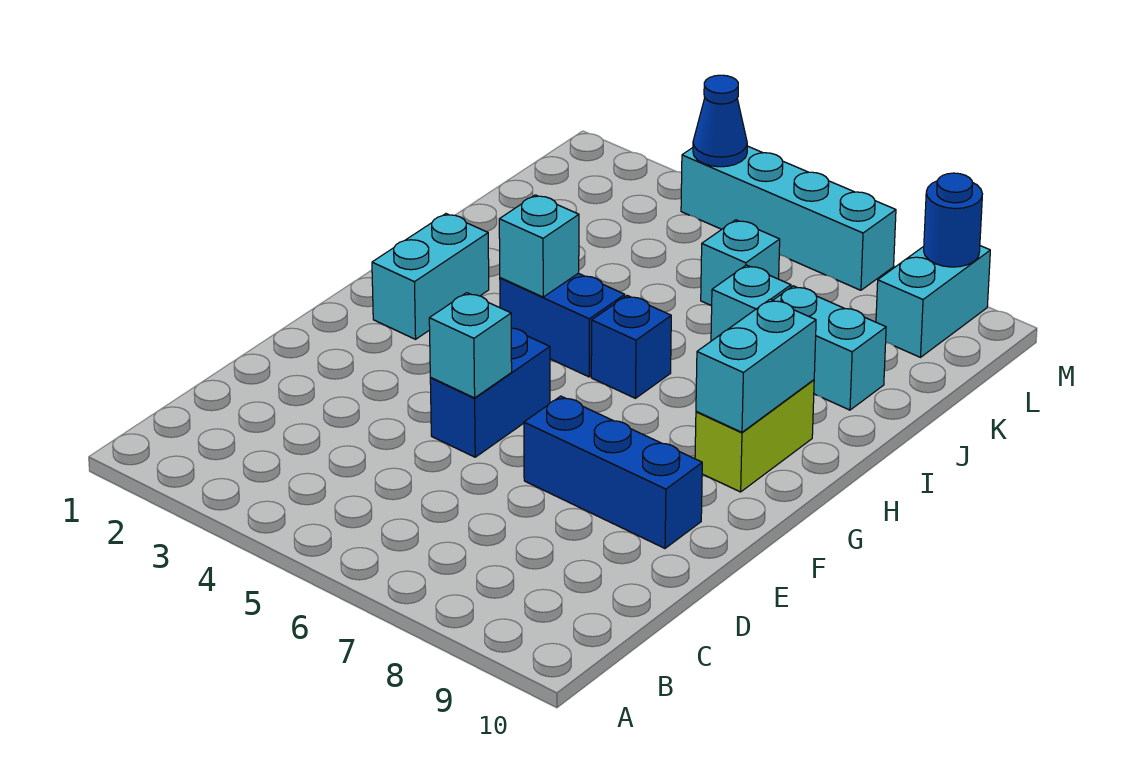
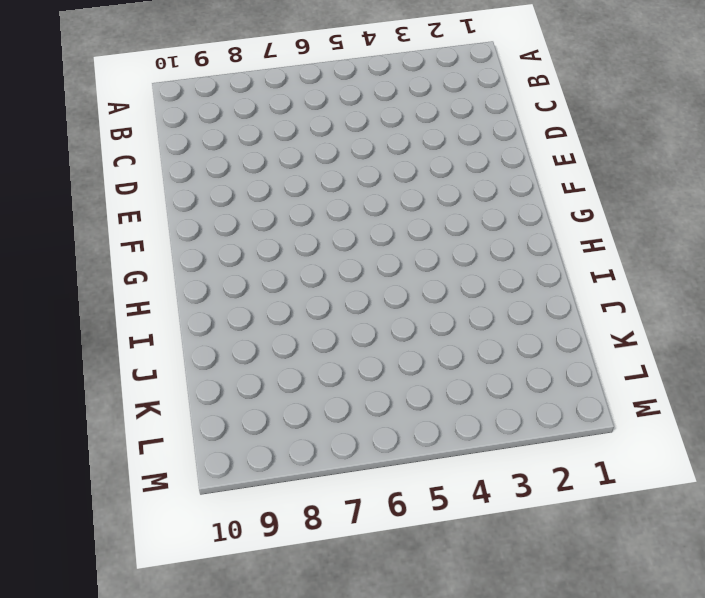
none -> blue brick E5:F5 level 1
none -> blue brick E7:E9 level 1
none -> cyan brick G2:H2 level 1

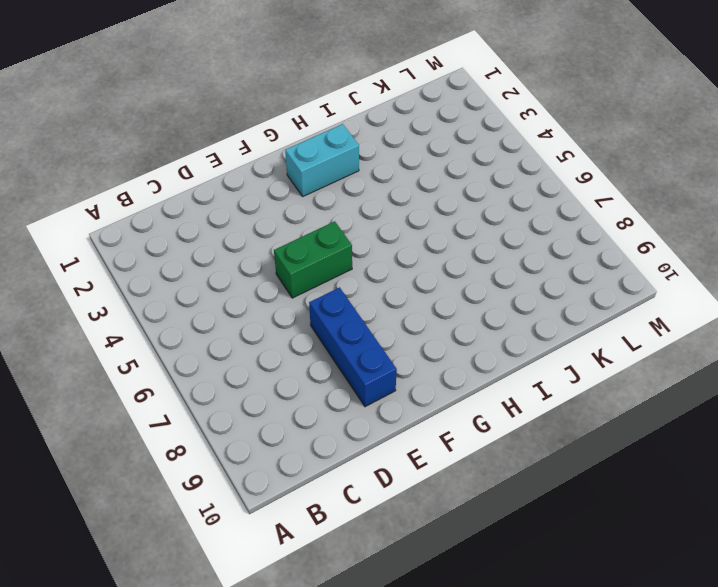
green brick E5:F5 level 1 -> blue brick E5:F5 level 1
none -> lime brick G9:H9 level 1
none -> blue brick H4:H5 level 1
none -> blue brick H6 level 1

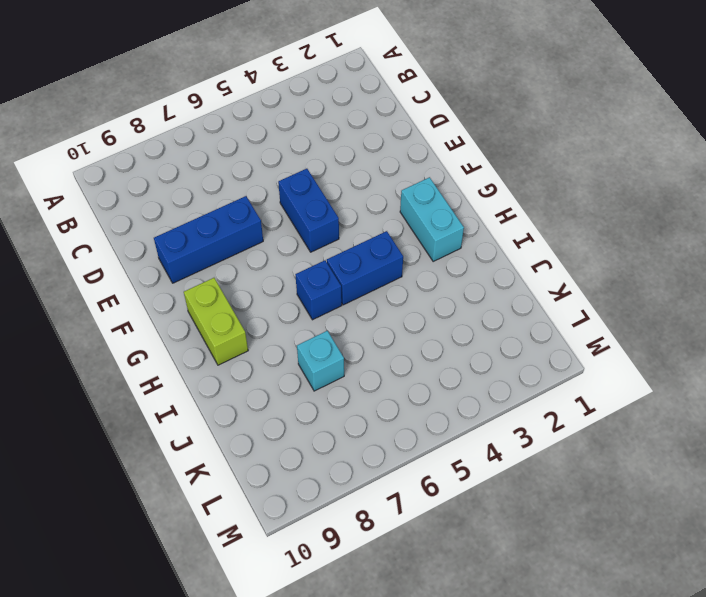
none -> cyan brick J8:J9 level 1
none -> cyan brick K6 level 1
none -> cyan brick L9:M9 level 1

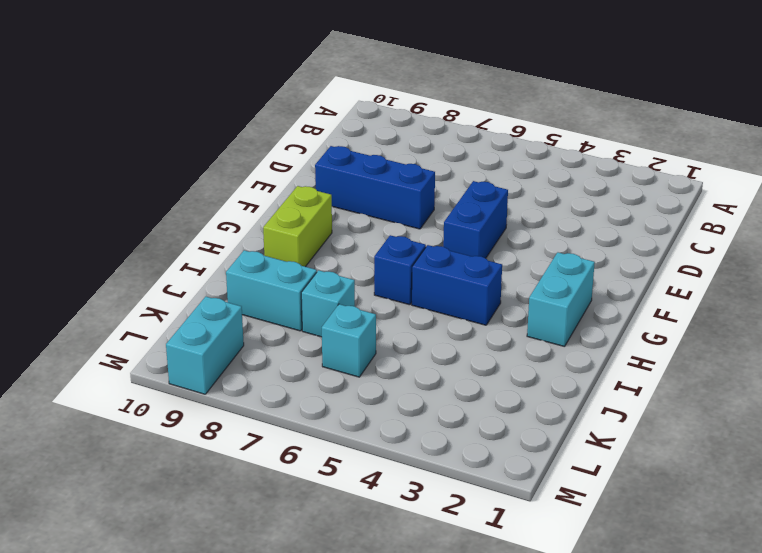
none -> cyan brick M4:M7 level 1
none -> cyan brick E5 level 2
none -> cyan brick G9:H9 level 2

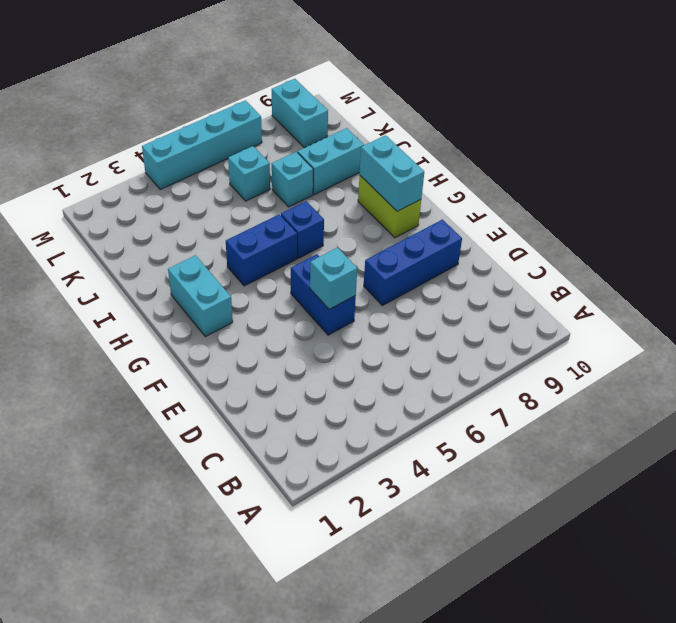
none -> cyan brick H4 level 2
none -> blue cone M4 level 2
none -> blue round brick M9 level 2

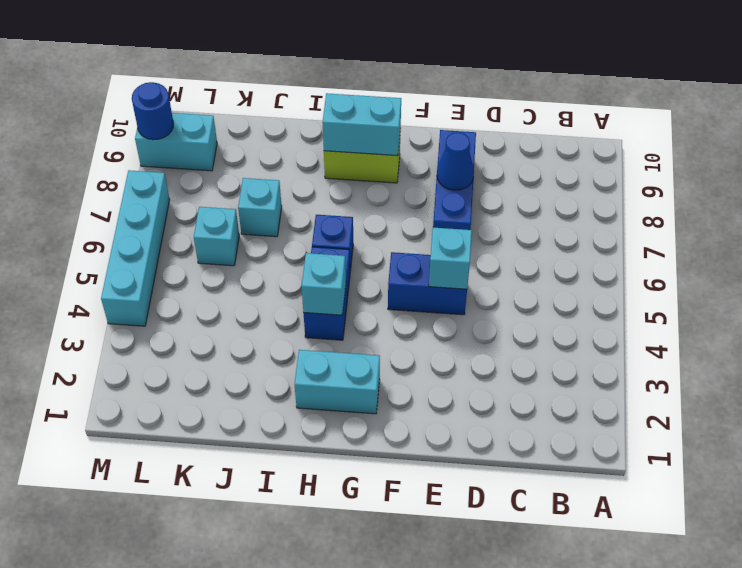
blue cone E8 level 2 -> blue cone M4 level 2
none -> cyan brick J8:J9 level 1

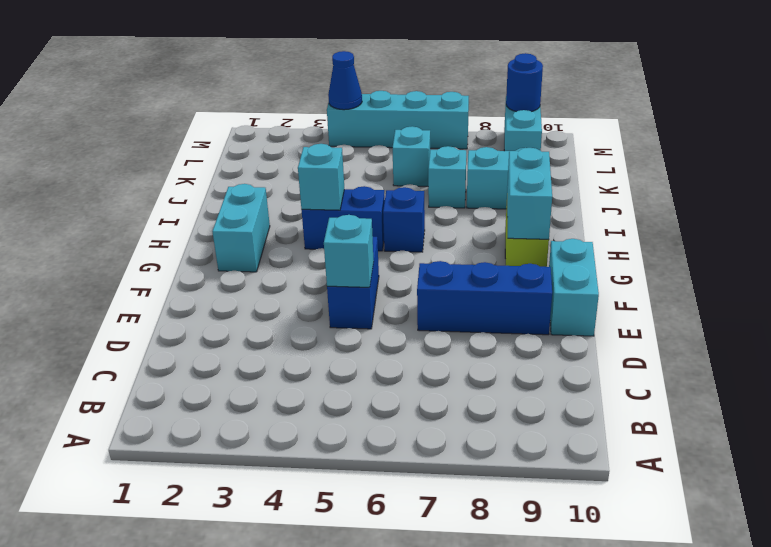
cyan brick E10:F10 level 1 -> none

